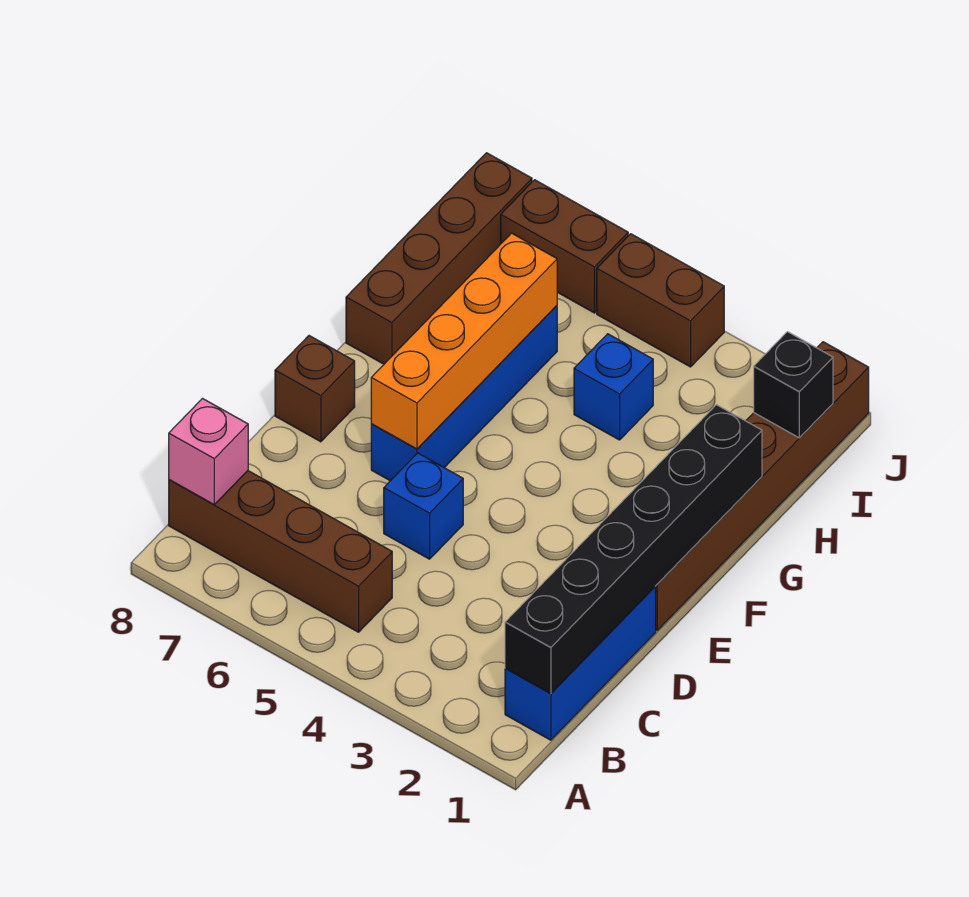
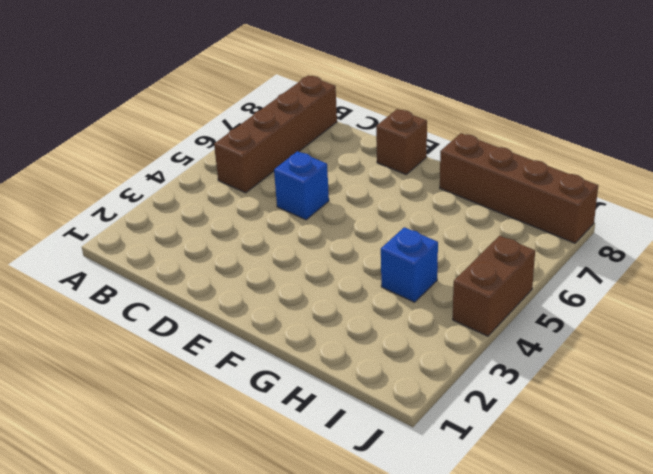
none -> blue brick B1:D1 level 1
none -> brown brick E1:J1 level 1
none -> blue brick E6:H6 level 1

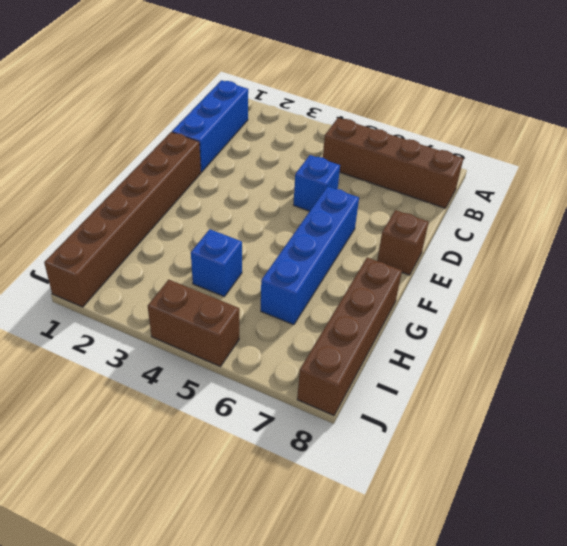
none -> brown brick J6:J7 level 1
none -> black brick B1:G1 level 2
none -> pink brick B8 level 2

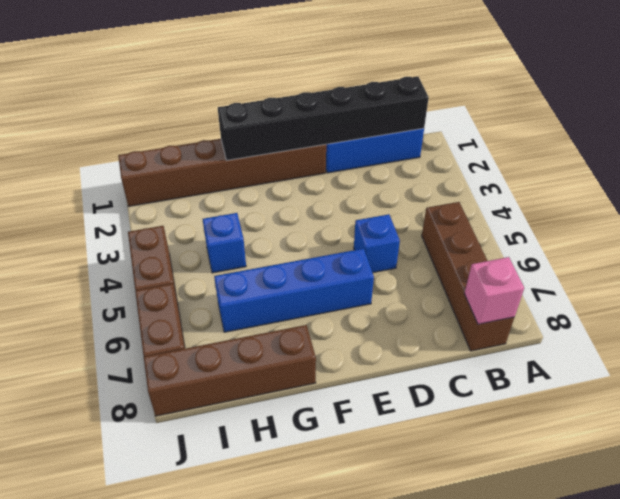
none -> brown brick E8 level 1
none -> orange brick E6:H6 level 2
none -> black brick I1 level 2

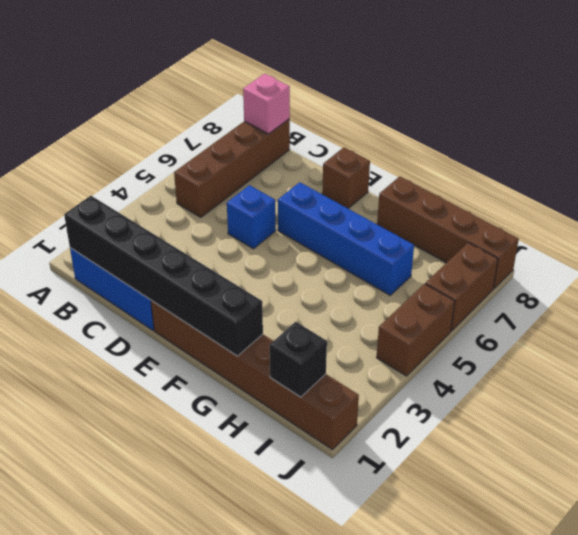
none -> blue brick H4 level 1
none -> orange brick E6:H6 level 2

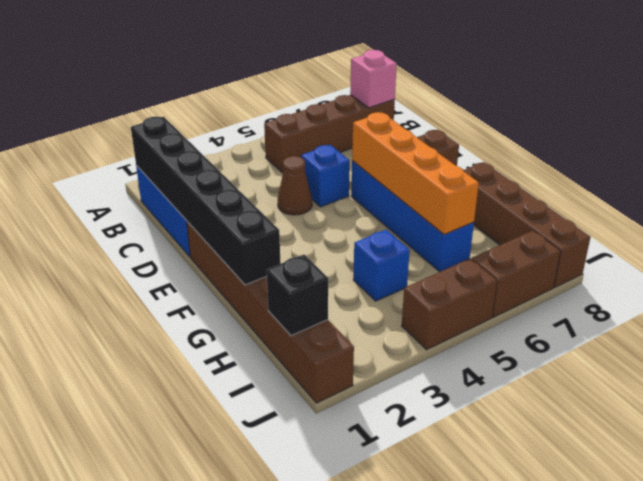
brown cone D4 level 1 -> none

